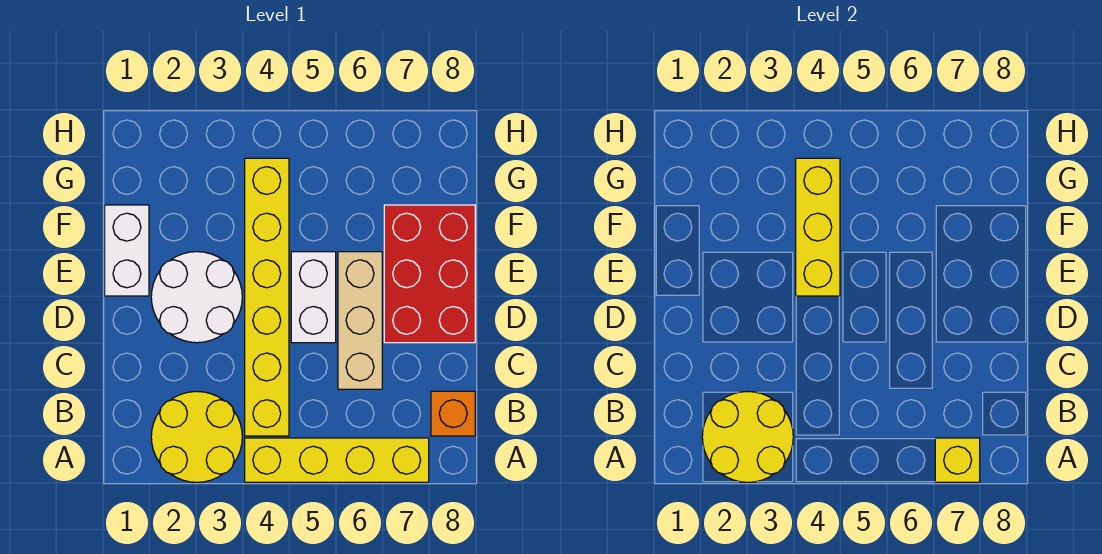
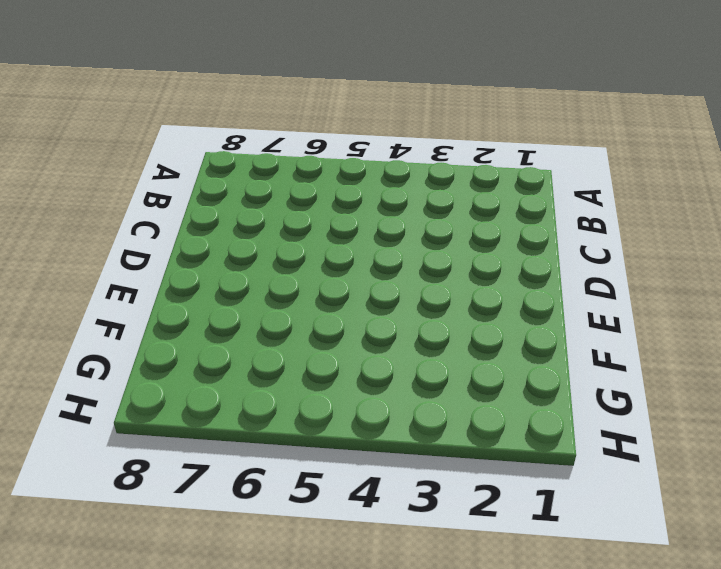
none -> yellow round brick A2:B3 level 1
none -> yellow brick A4:A7 level 1
none -> yellow brick B4:G4 level 1

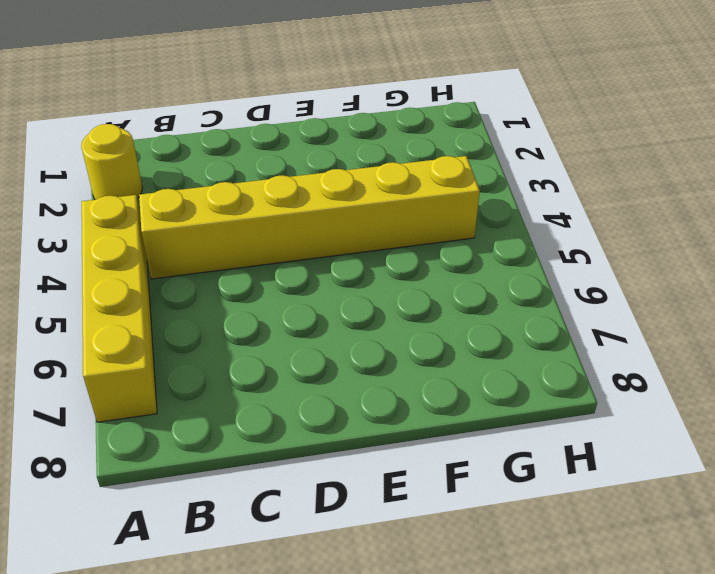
yellow round brick A2 level 1 -> yellow round brick A2:B3 level 1
none -> orange brick B8 level 1
none -> tan brick C6:E6 level 1
none -> white round brick D2:E3 level 1

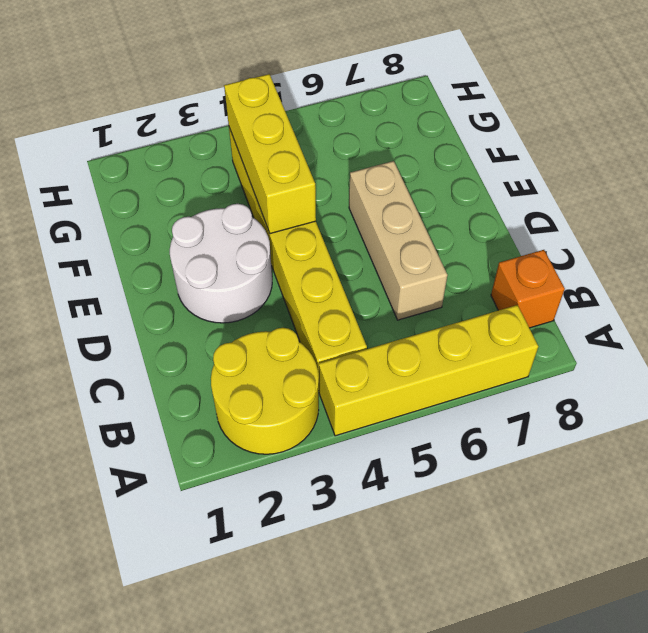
none -> white brick D5:E5 level 1
none -> red brick D7:F8 level 1
none -> white brick E1:F1 level 1

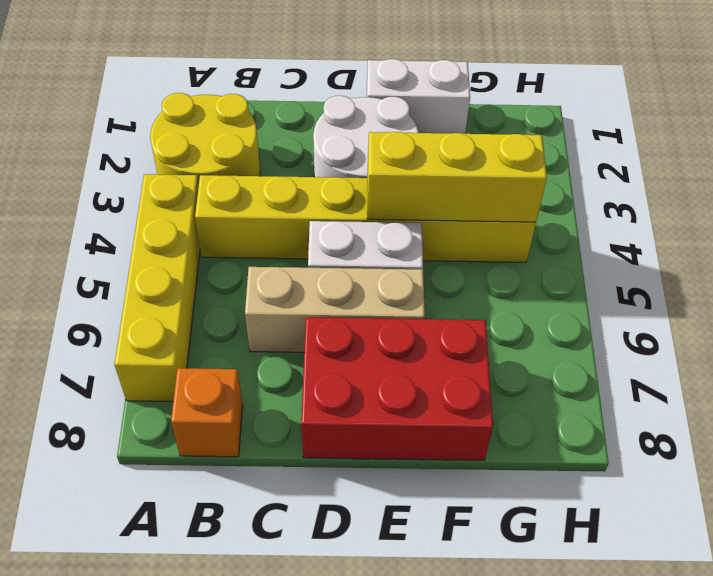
none -> yellow round brick A2:B3 level 2
none -> yellow brick A7 level 2

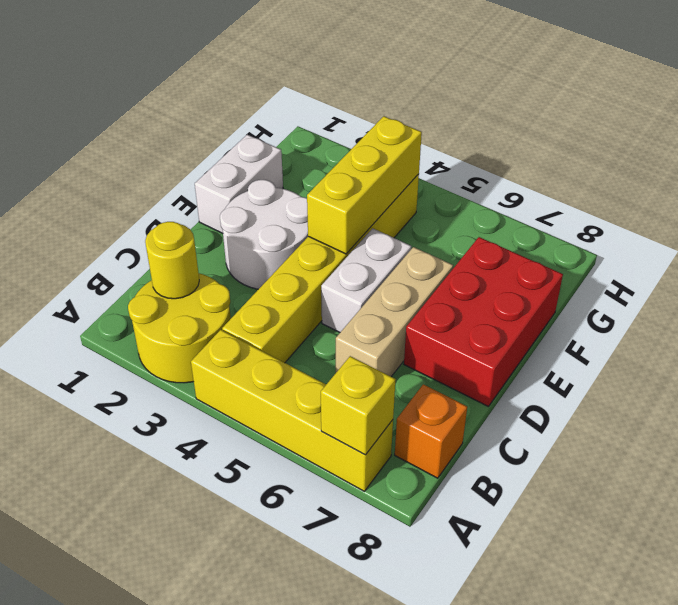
yellow round brick B2 level 2 -> yellow round brick A2:B3 level 2

